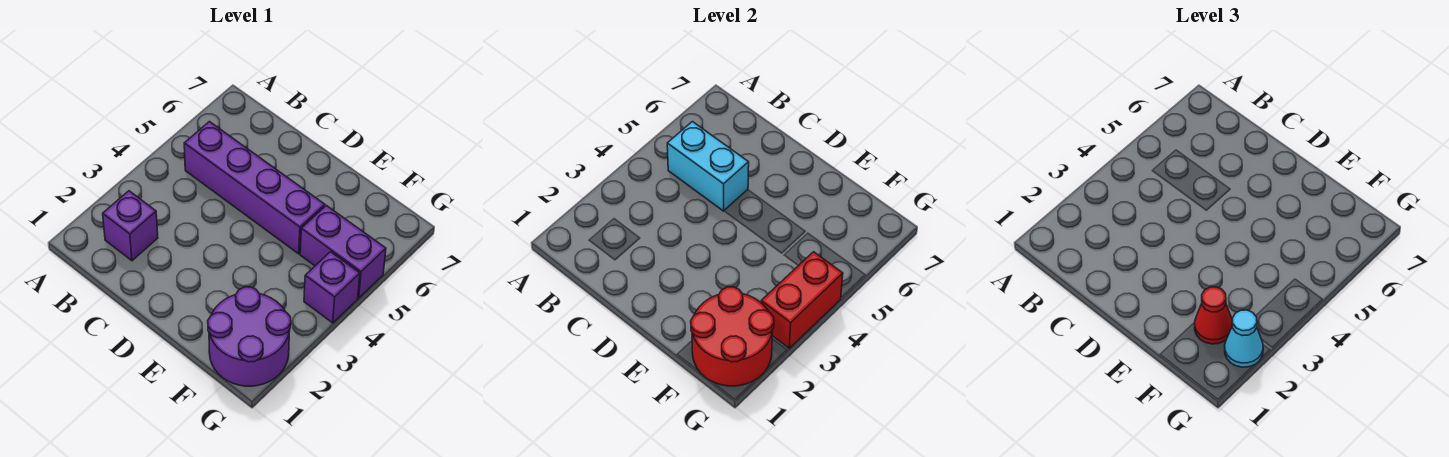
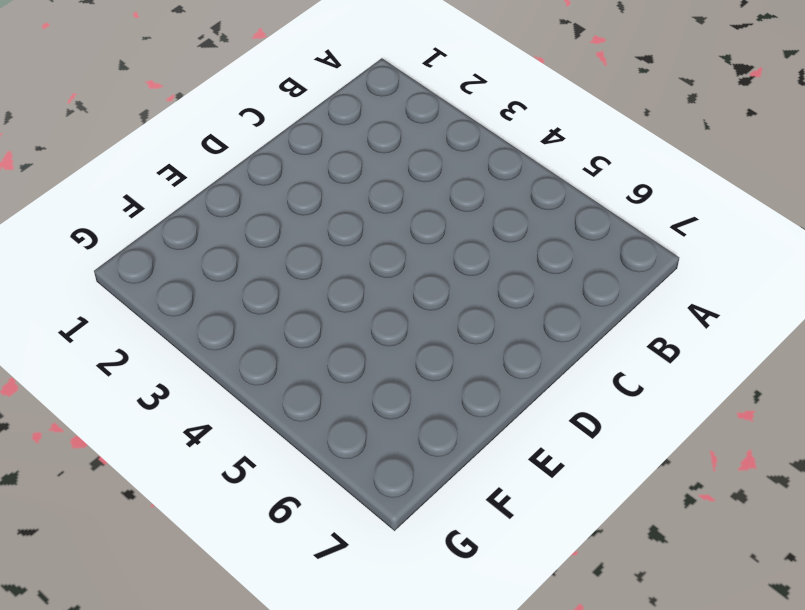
none -> purple brick B2 level 1
none -> purple brick B5:E5 level 1

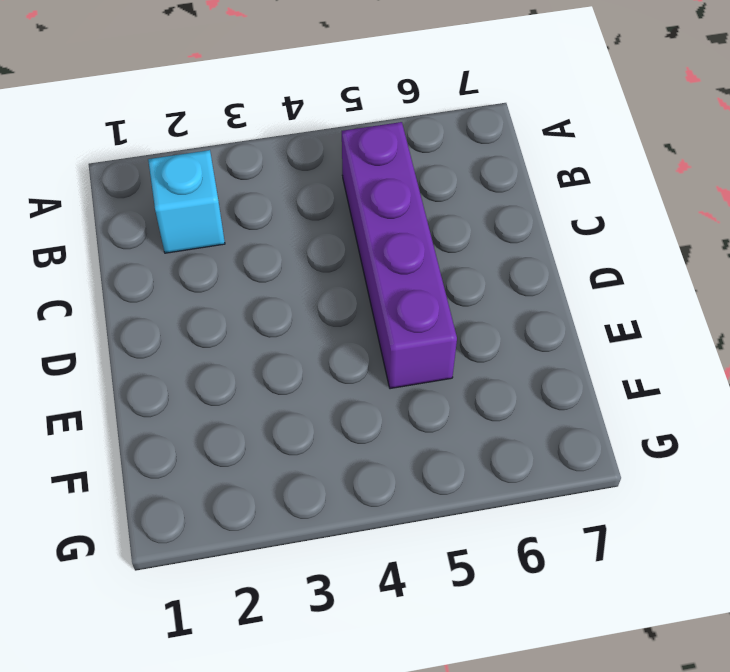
cyan brick B2 level 1 -> purple brick B2 level 1
none -> purple round brick F1:G2 level 1
none -> purple brick F5:G5 level 1

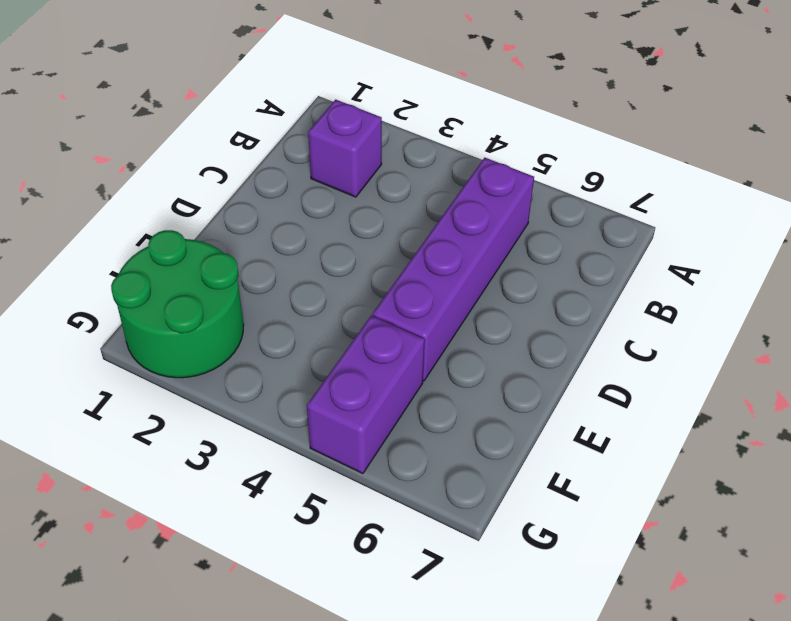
green round brick F1:G2 level 1 -> purple round brick F1:G2 level 1
none -> purple brick G4 level 1
none -> cyan brick B5:C5 level 2

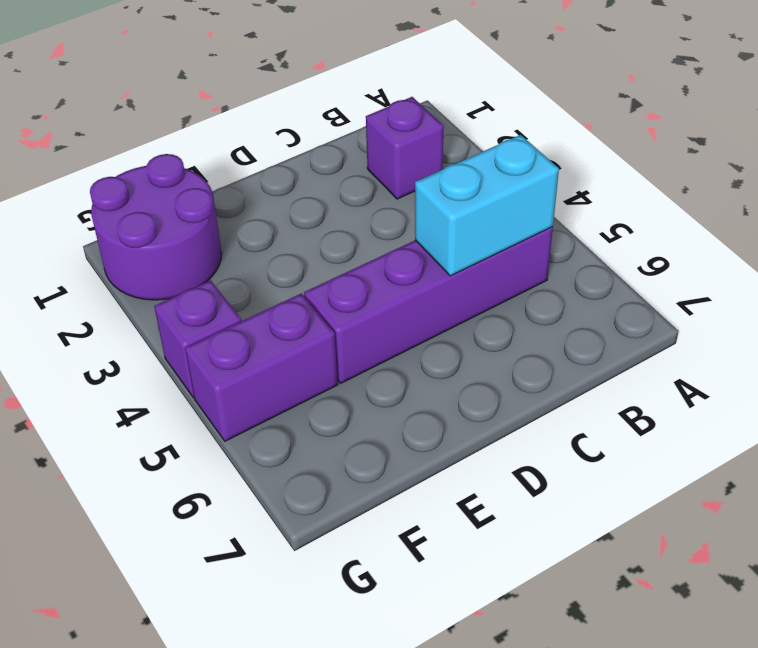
none -> red round brick F1:G2 level 2
none -> red brick G3:G4 level 2

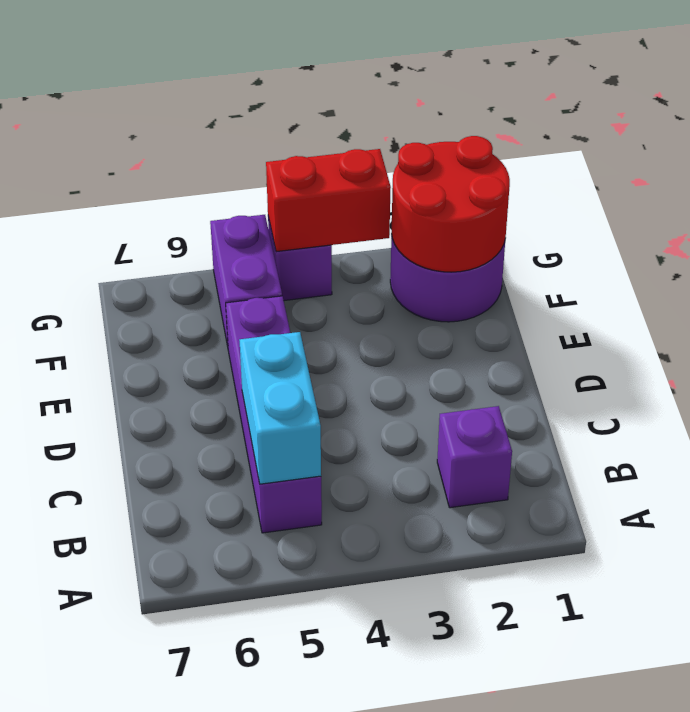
none -> red cone F2 level 3
none -> cyan cone G2 level 3

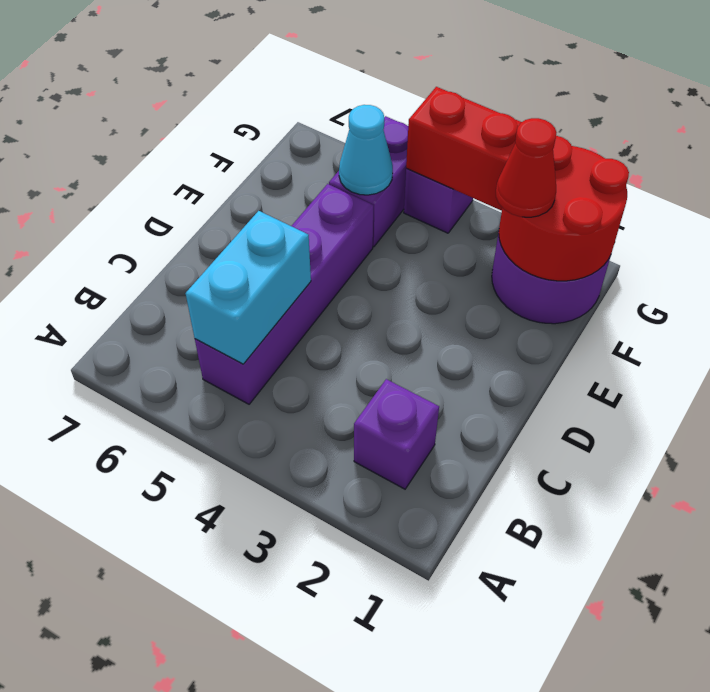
cyan cone F5 level 2 -> cyan cone G2 level 3

